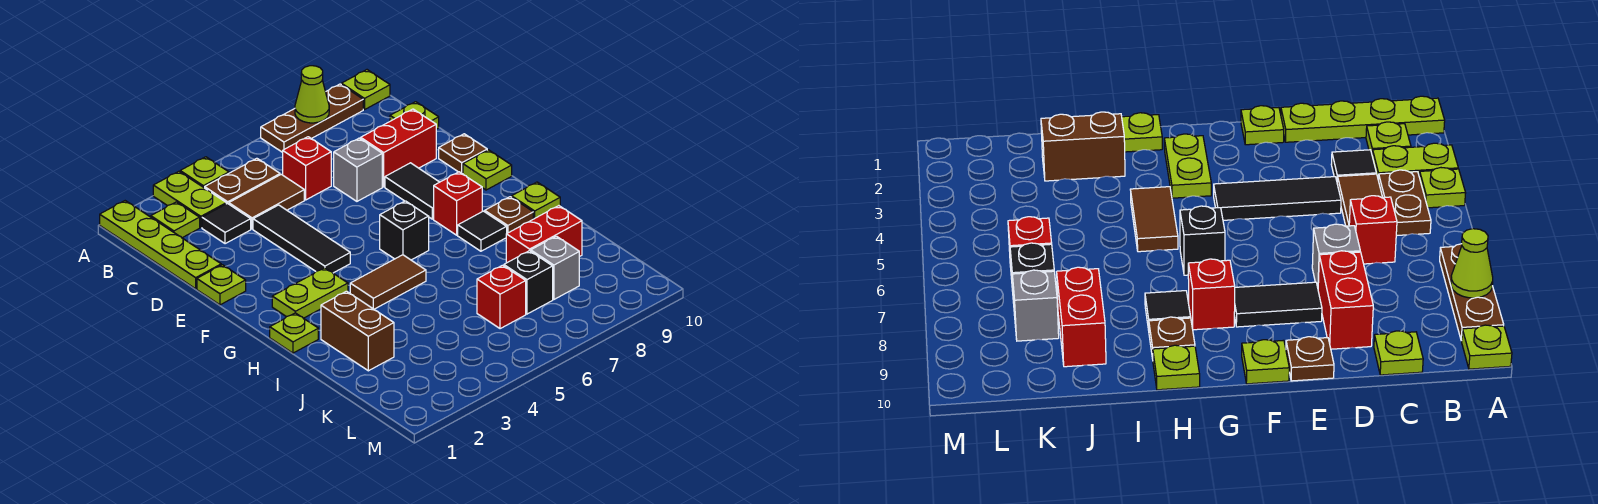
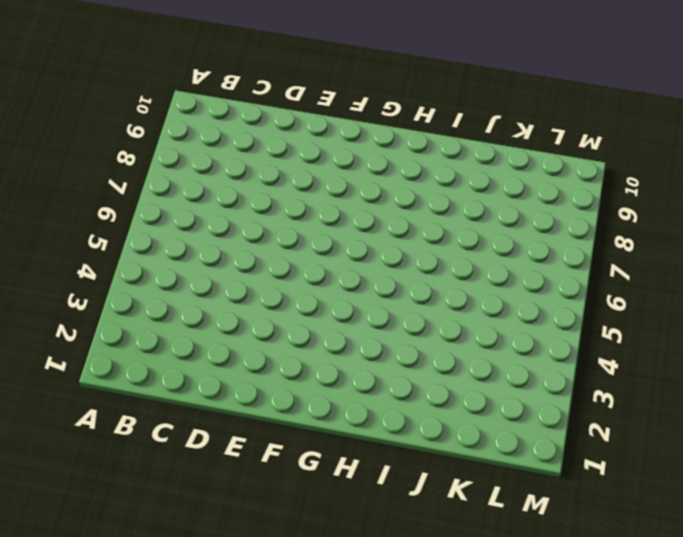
none -> lime plate A1:D1 level 1
none -> lime plate A3:B3 level 1
none -> lime plate A4 level 1
none -> brown plate A7:A9 level 1

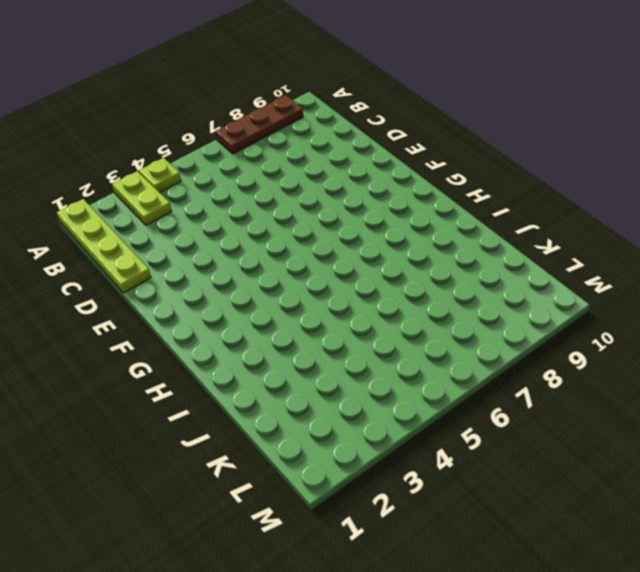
none -> lime plate A10 level 1
none -> lime plate B2 level 1
none -> brown plate B4:B5 level 1
none -> black tile C3 level 1

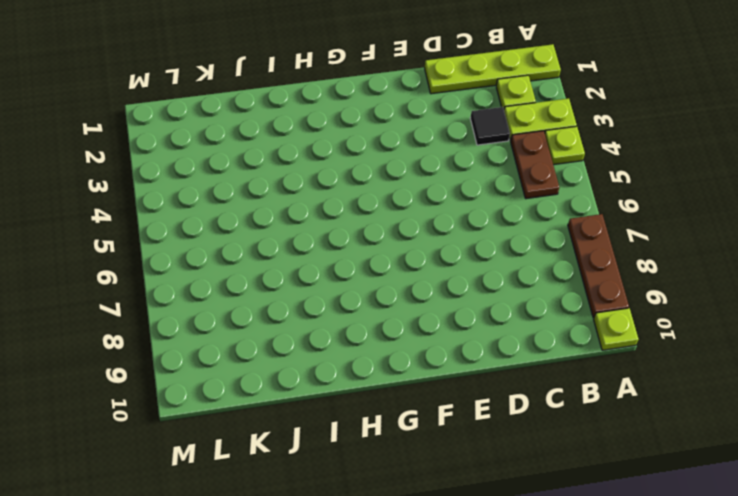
none -> brown tile C4:C5 level 1
none -> red brick C6 level 1
none -> lime plate C10 level 1
none -> black tile D4:F4 level 1

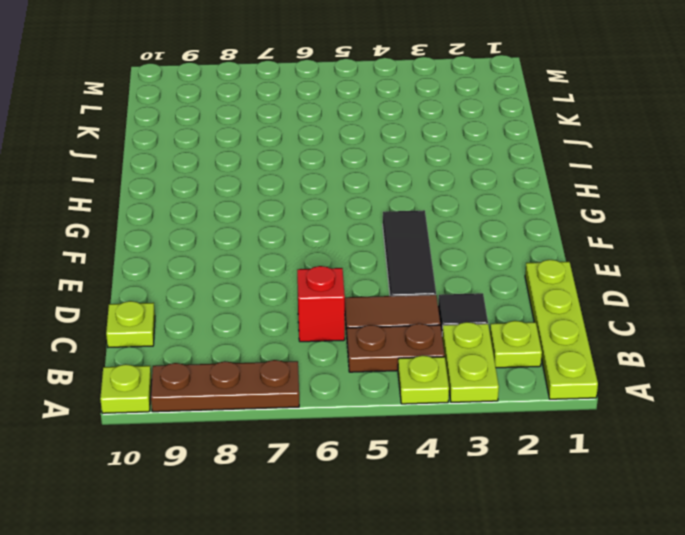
none -> grey brick D7 level 1
none -> red brick D8:D9 level 1
none -> lime plate E1 level 1
none -> black tile E8:F8 level 1

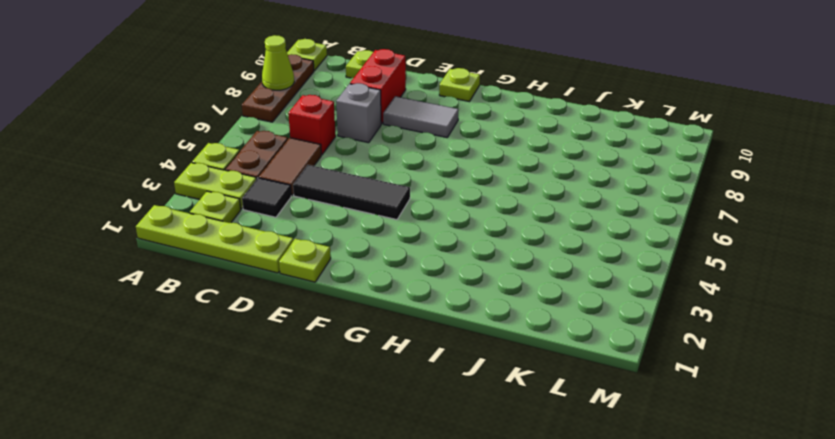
grey tile E8:F8 level 1 -> black tile E8:F8 level 1
none -> brown plate E10 level 1
none -> lime plate G2:G3 level 1
none -> black brick G6 level 1
none -> red brick G8 level 1

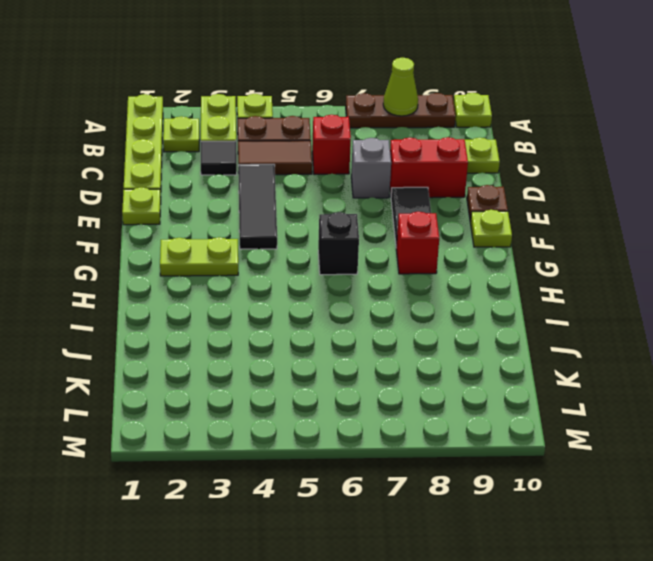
none -> lime plate H1 level 1
none -> brown tile H4:H5 level 1
none -> black tile H8 level 1
none -> brown plate H9 level 1

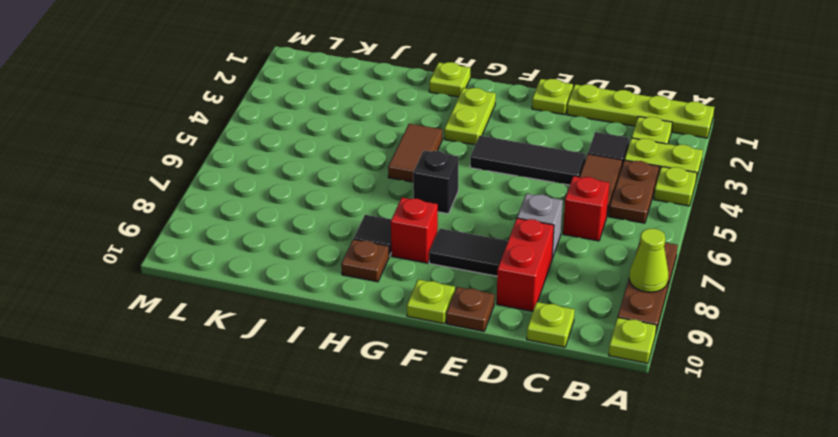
none -> lime plate H10 level 1
none -> brown brick I2:J2 level 1
none -> red brick J8:J9 level 1
none -> red brick K6 level 1

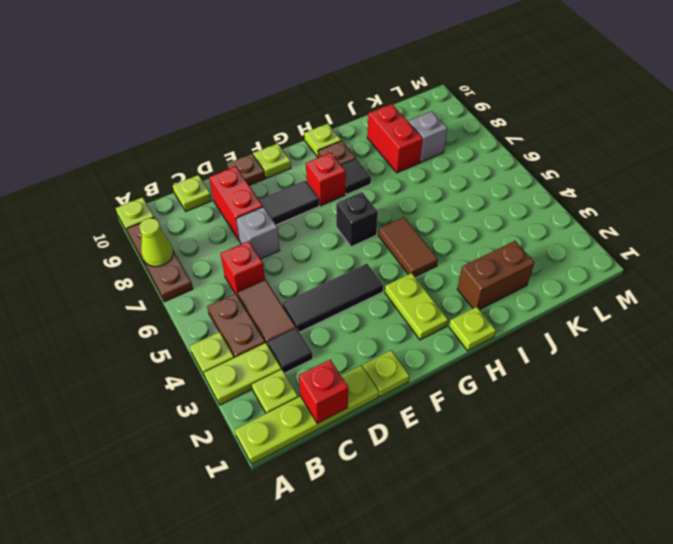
red brick C1 level 2 -> red brick K6 level 1
none -> black brick K7 level 1

